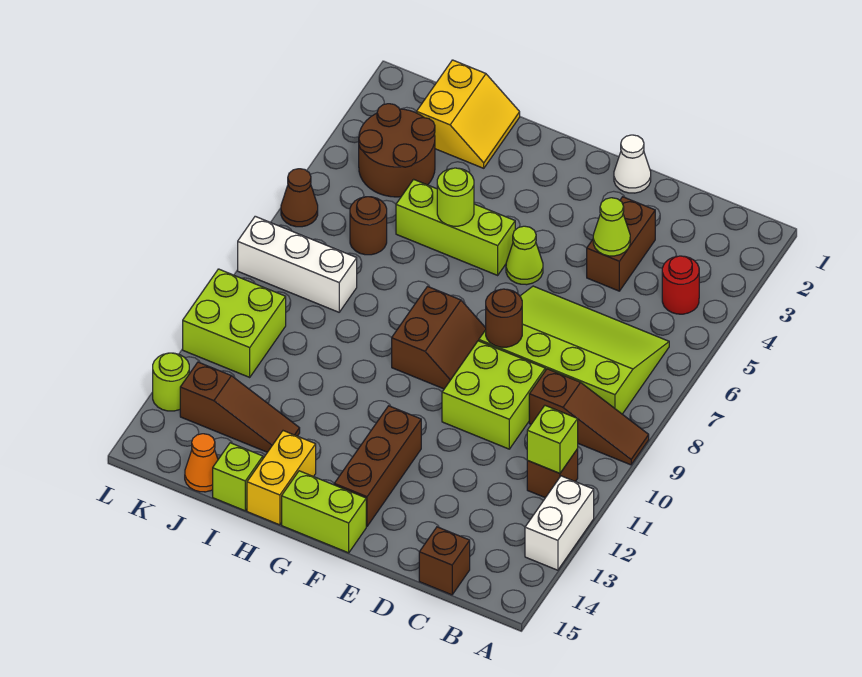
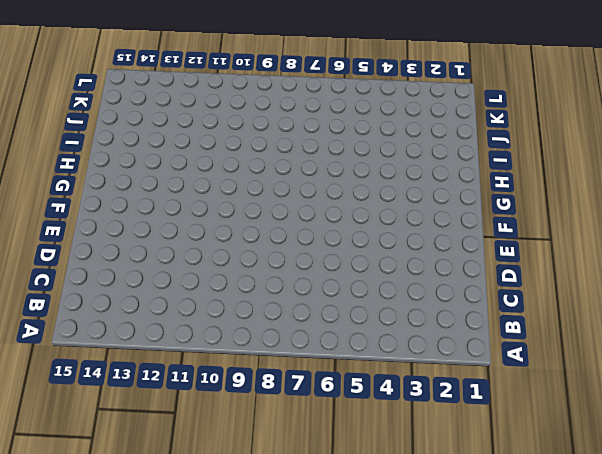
none -> brown slope A9:C9 level 1 top C
none -> white brick A12:A13 level 1
none -> red round brick B4 level 1

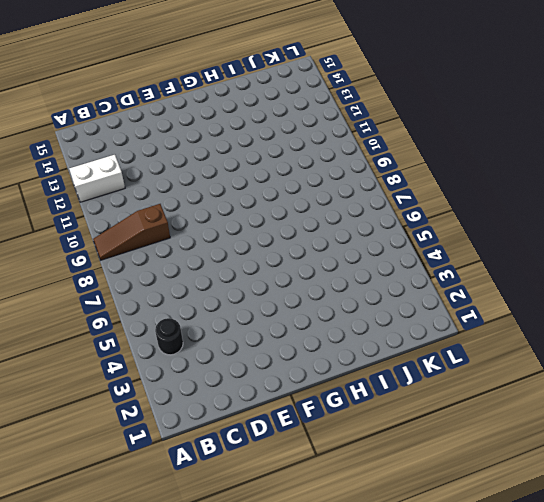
white brick A12:B12 level 1 -> white brick A12:A13 level 1
black round brick B4 level 1 -> red round brick B4 level 1
none -> lime slope B6:E8 level 1 top 8
none -> brown brick B11 level 1
none -> brown brick C15 level 1

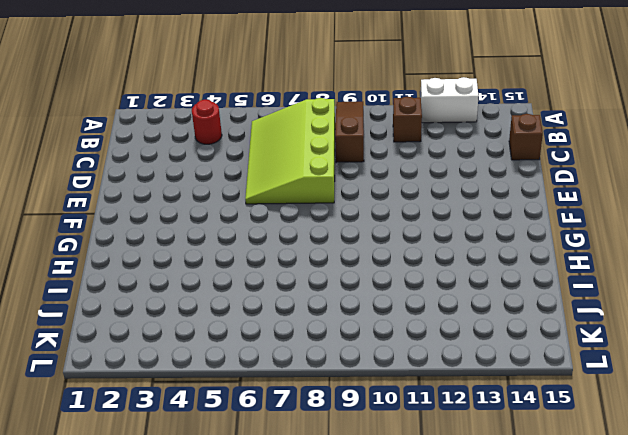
none -> brown brick D3:D4 level 1
none -> lime brick D9:E10 level 1
none -> white cone E1 level 1

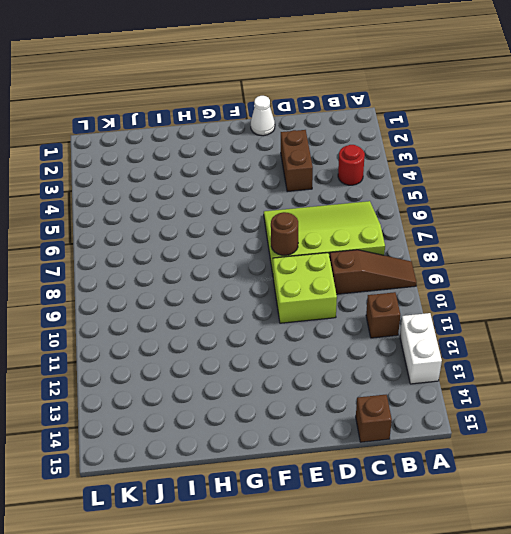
none -> lime cone F5 level 1
none -> brown slope F8:G9 level 1 top G
none -> brown brick F12:F14 level 1

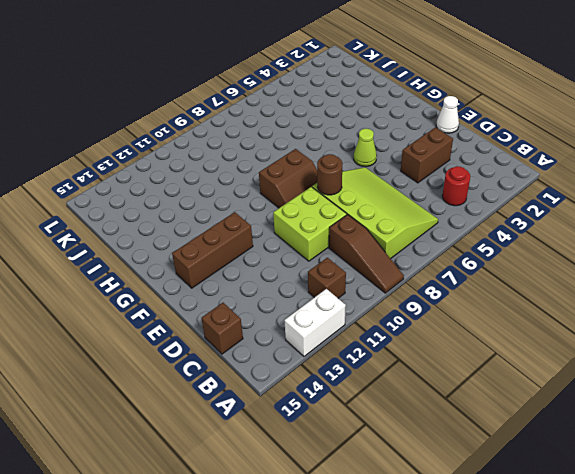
none -> lime brick F15:G15 level 1
none -> lime brick G5:I5 level 1
none -> yellow brick H14:H15 level 1

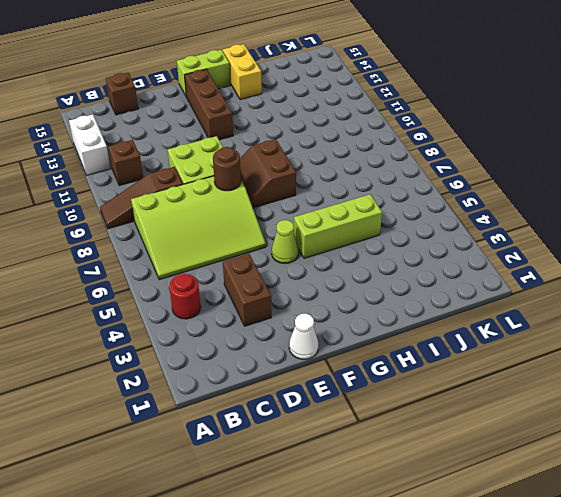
none -> yellow slope I1:J2 level 1 top J
none -> brown slope I13:K13 level 1 top K
none -> lime brick I15 level 1

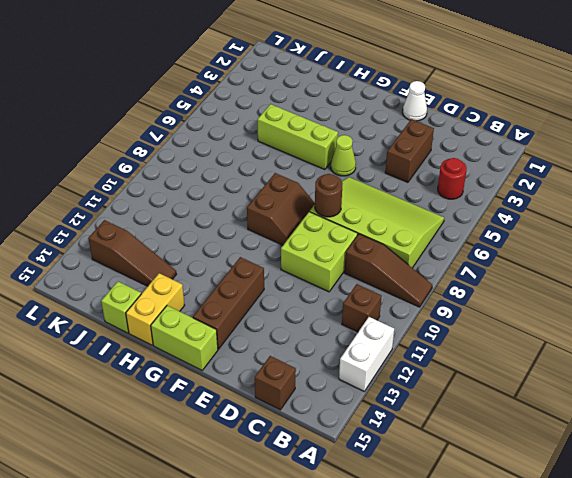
none -> yellow slope I1:J2 level 1 top J
none -> brown round brick J3:K4 level 1
none -> brown round brick J6 level 1

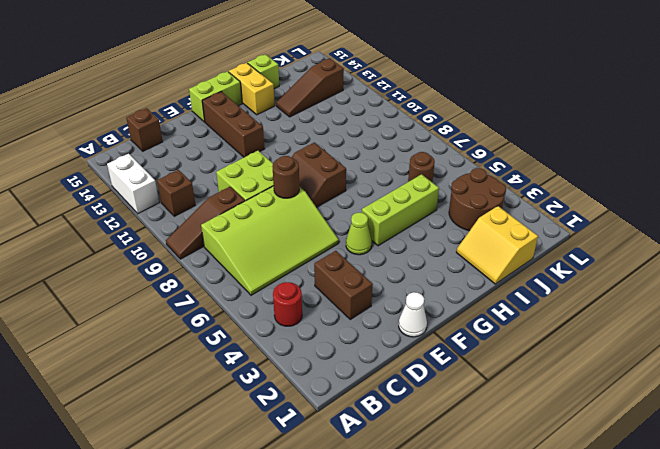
none -> white brick J8:L8 level 1
none -> orange cone J15 level 1
none -> lime brick K10:L11 level 1

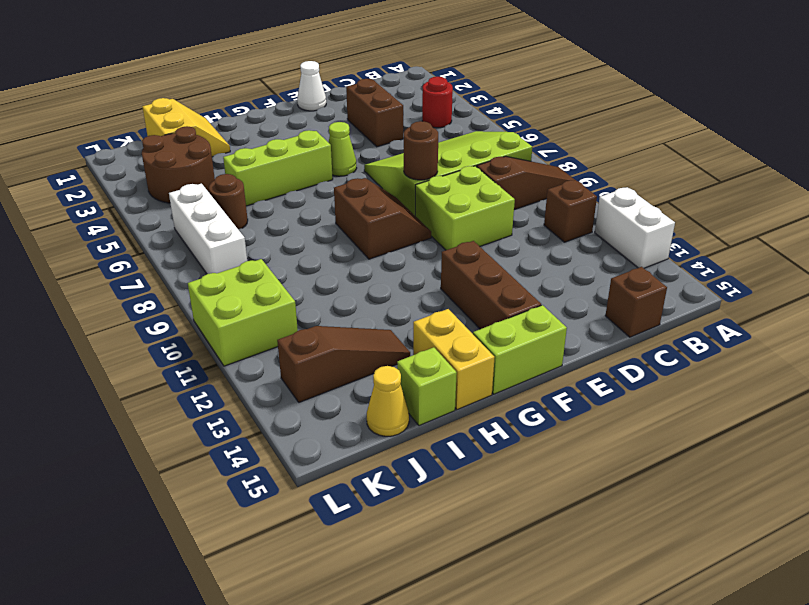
yellow cone J15 level 1 -> orange cone J15 level 1
white brick K6:K8 level 1 -> white brick J8:L8 level 1
none -> brown cone L6 level 1
none -> lime round brick L13 level 1
none -> lime brick B11 level 2

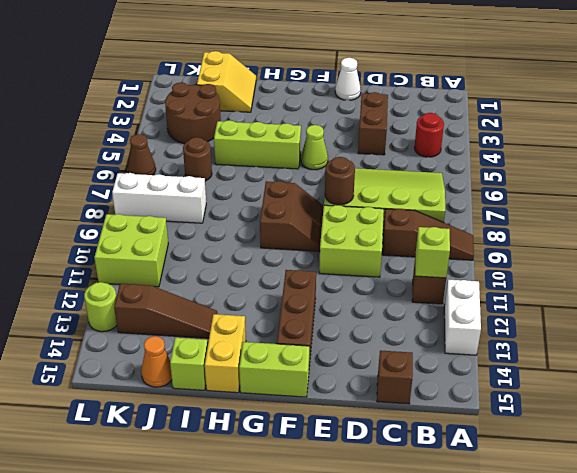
none -> lime cone D4 level 2
none -> lime round brick H5 level 2

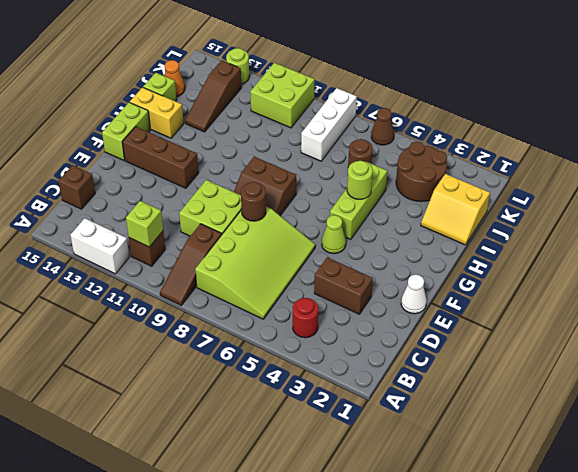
none -> lime cone D4 level 2

